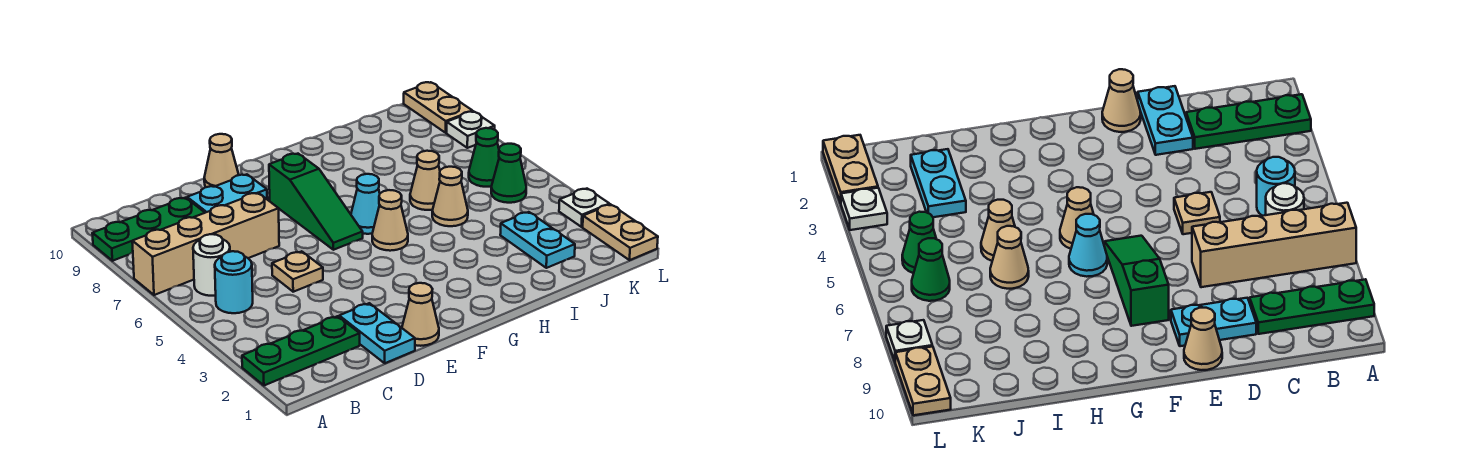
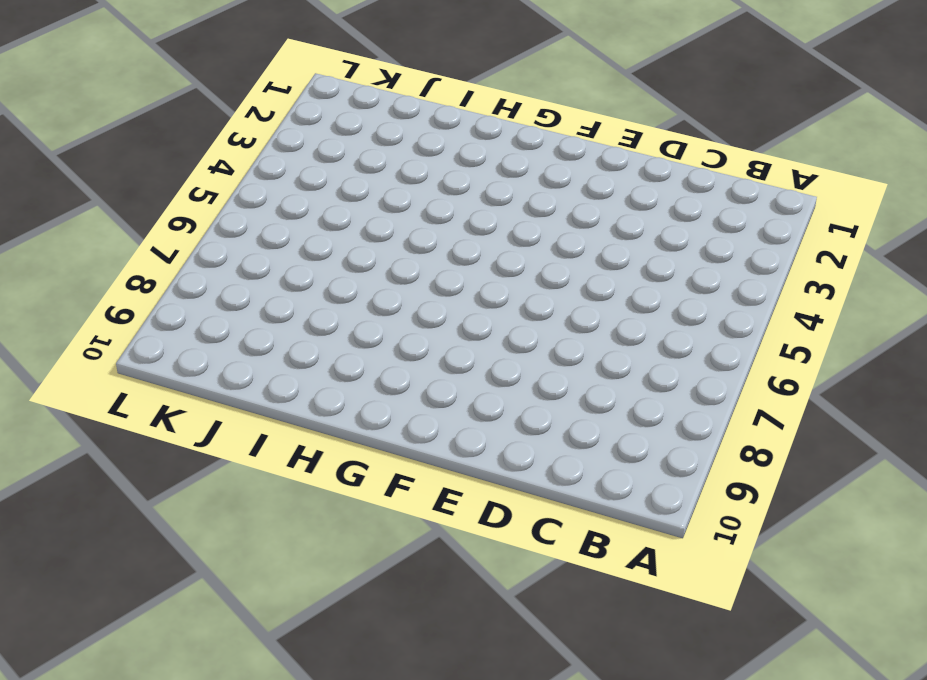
none -> green plate A2:C2 level 1
none -> tan brick A7:D7 level 1
none -> green plate A9:C9 level 1

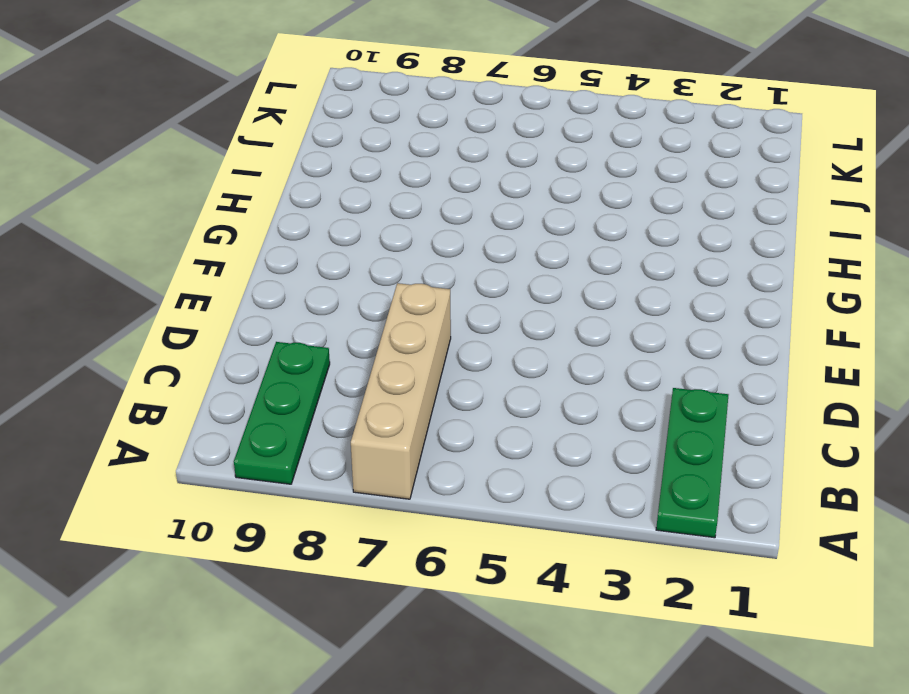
none -> cyan round brick B5 level 1
none -> white round brick B6 level 1
none -> cyan plate D1:D2 level 1

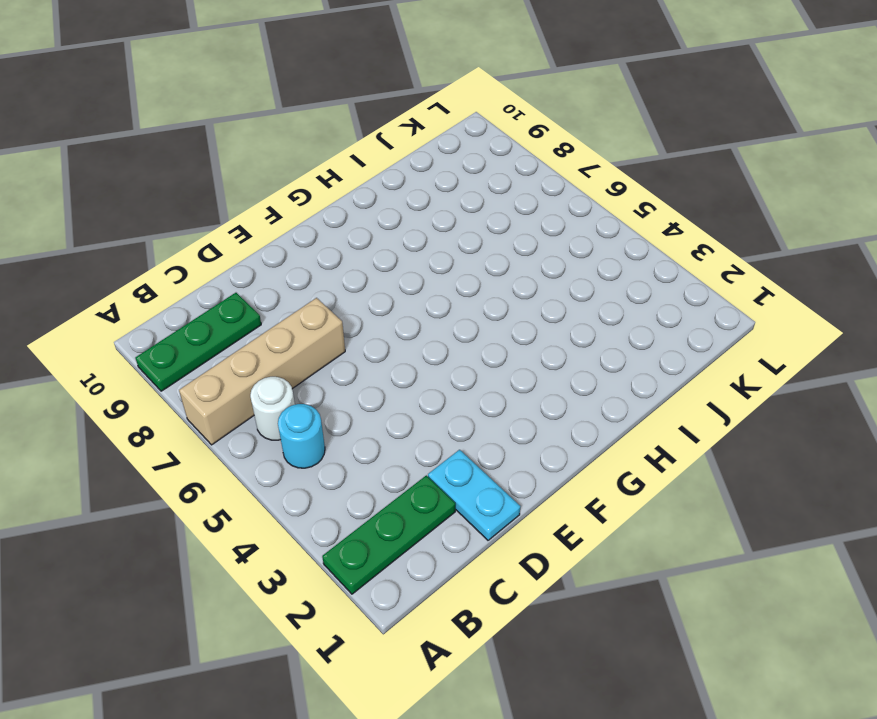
none -> tan plate D5 level 1
none -> cyan plate D9:E9 level 1
none -> tan cone E1 level 1

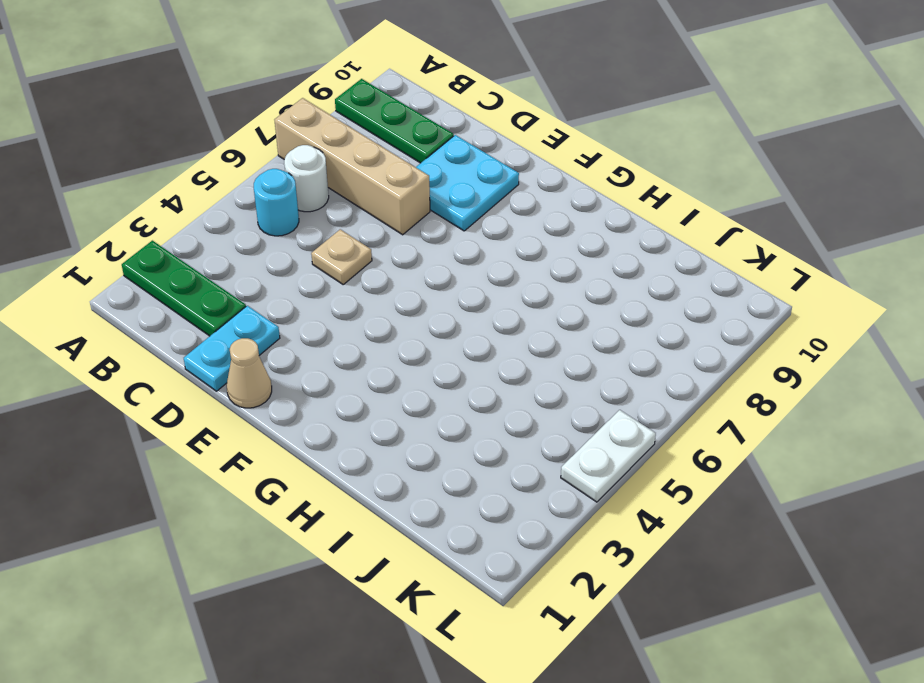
cyan plate D8:E9 level 1 -> cyan plate D9:E9 level 1
white plate L4:L5 level 1 -> none
none -> tan cone E10 level 1
none -> green slope F6:F8 level 1 top 8
none -> tan cone G5 level 1

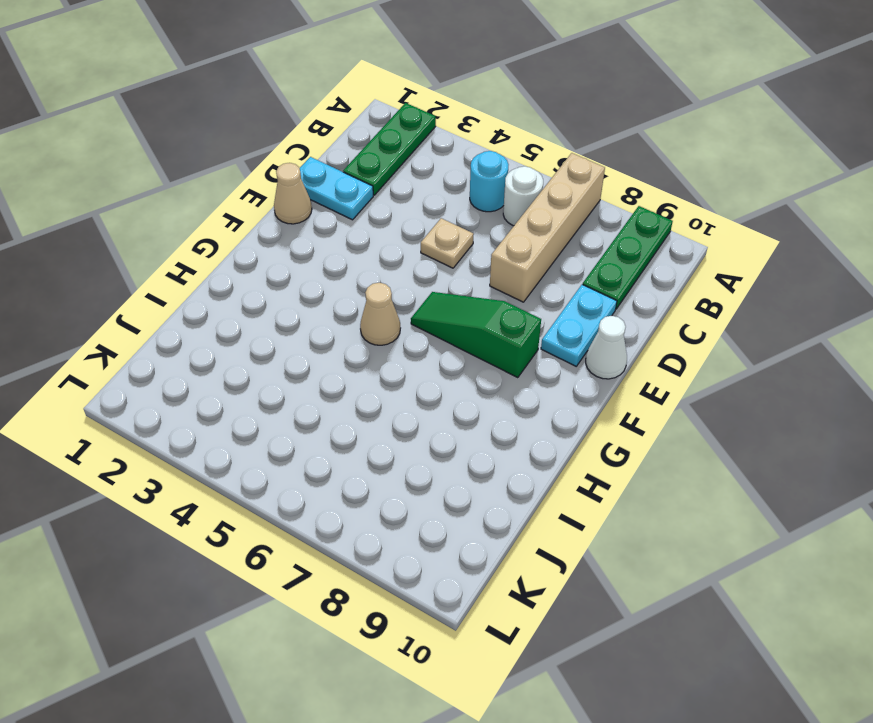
white cone E10 level 1 -> tan cone E10 level 1
none -> cyan cone G6 level 1
none -> tan cone I5 level 1
none -> tan cone I6 level 1

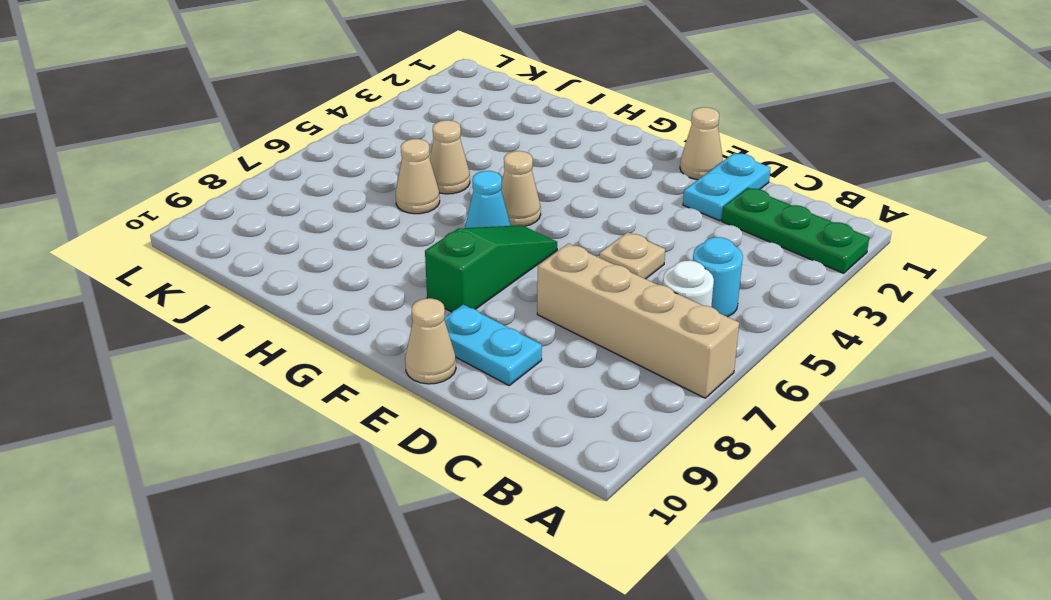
none -> green plate A9:C9 level 1
none -> cyan plate J2:J3 level 1
none -> green cone K5 level 1

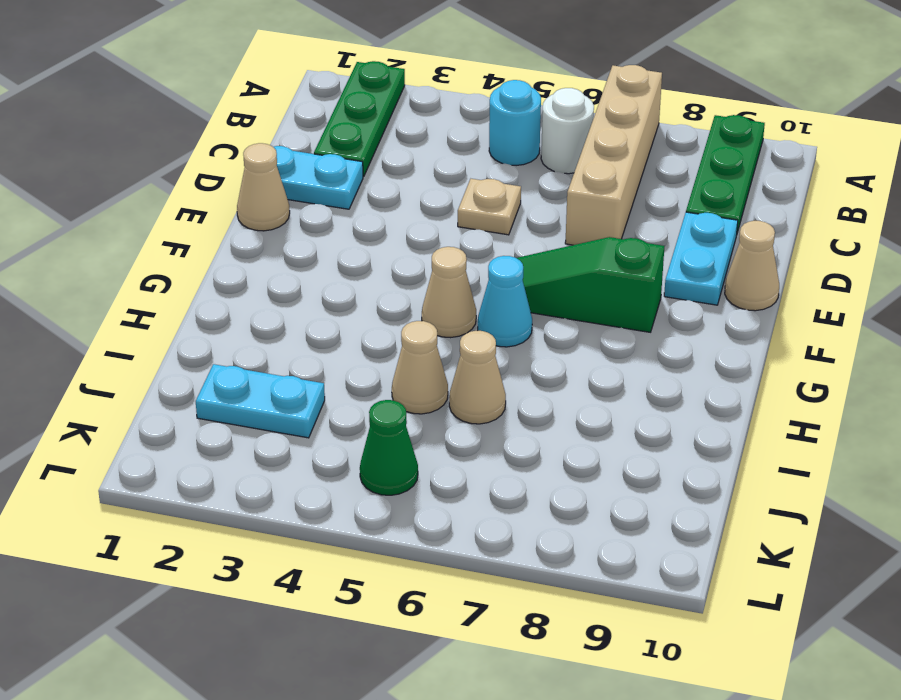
none -> green cone K6 level 1
none -> tan plate L1:L2 level 1
none -> white plate L3 level 1

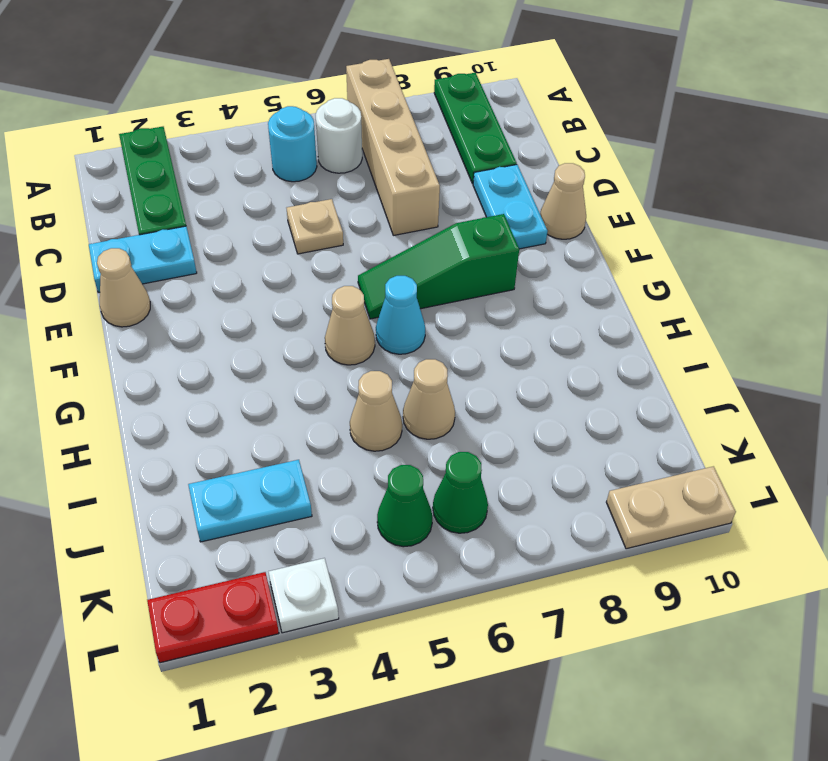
red plate L1:L2 level 1 -> tan plate L1:L2 level 1
none -> white plate L8 level 1

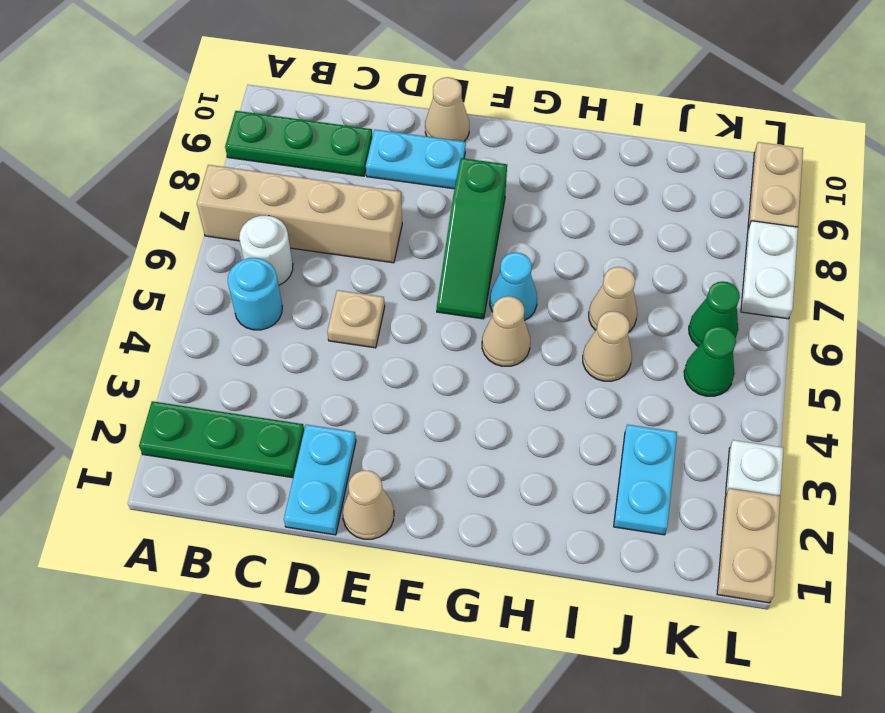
white plate L7:L8 level 1 -> white plate L8 level 1

